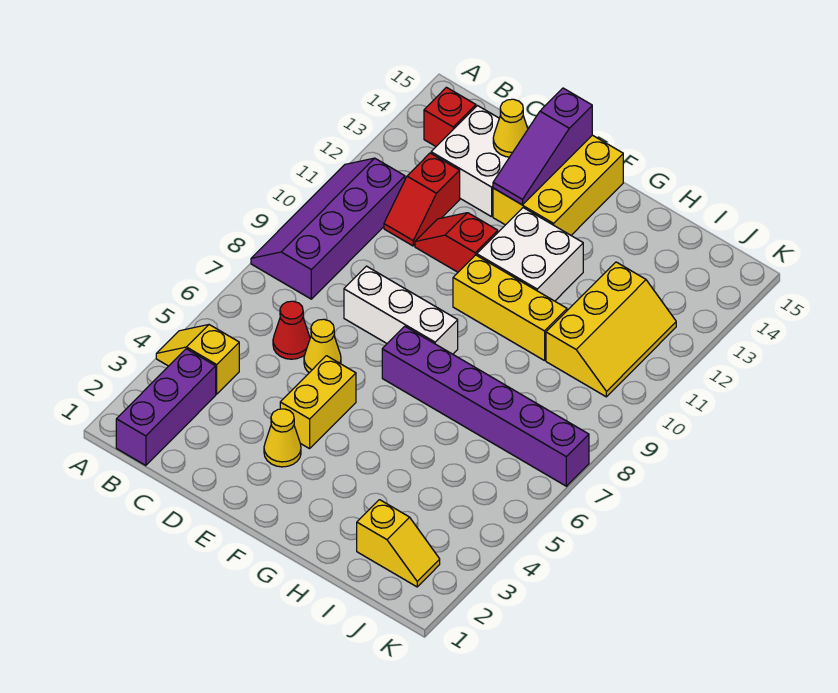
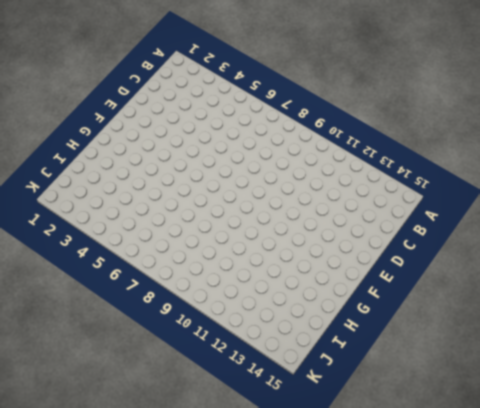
none -> yellow slope A4:B4 level 1 top B
none -> purple slope A8:B11 level 1 top B
none -> purple brick B1:B3 level 1

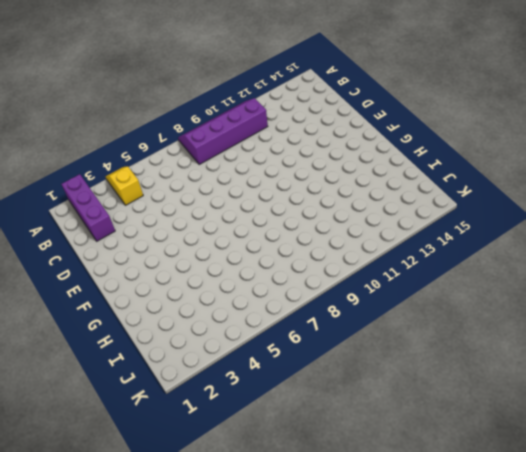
purple brick A2:C2 level 1 -> purple brick B1:B3 level 1
none -> red brick B14 level 1
none -> red cone C6 level 1
none -> red slope C11:C12 level 1 top 12

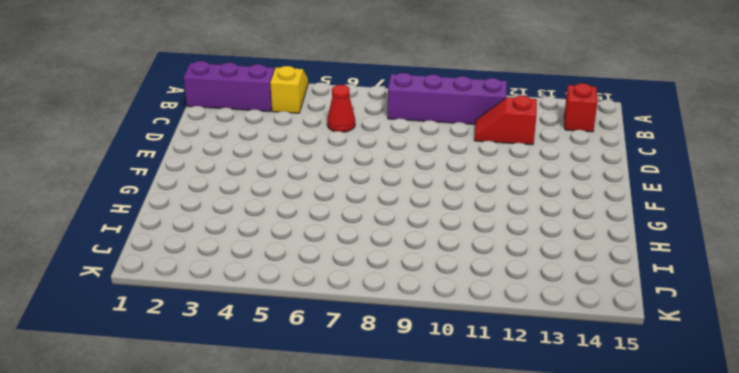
none -> white brick C13:D14 level 1
none -> yellow cone D6 level 1
none -> white brick D8:F8 level 1

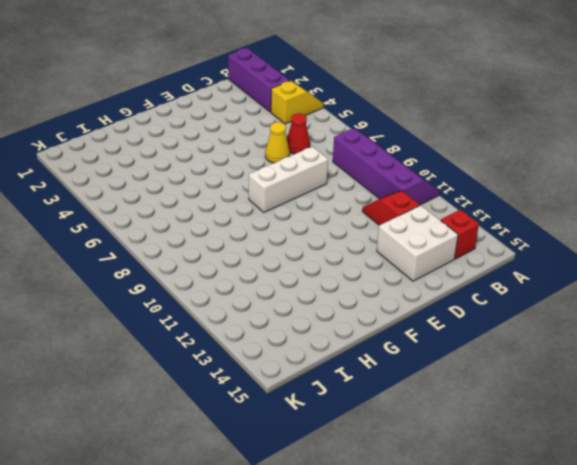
none -> red slope D11:E11 level 1 top E
none -> yellow cone E3 level 1
none -> yellow brick E4:E5 level 1

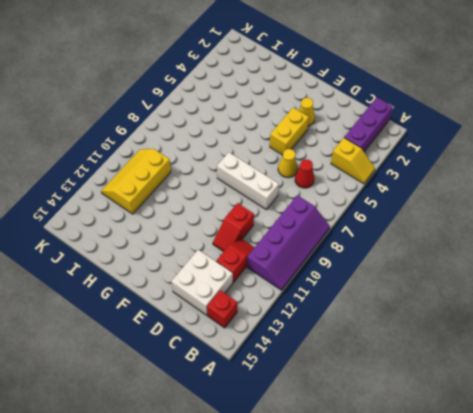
red slope D10:D11 level 1 top 10 -> red slope D11:E11 level 1 top E
none -> yellow brick E13:F15 level 1
none -> purple brick F7:K7 level 1
none -> yellow brick F10:H10 level 1

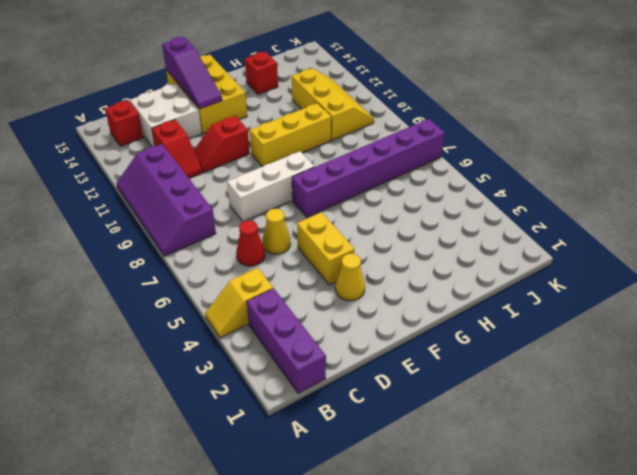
red brick H14 level 1 -> none
none -> white brick F11:G12 level 1
none -> yellow slope I2:J2 level 1 top I
none -> yellow cone D14 level 2

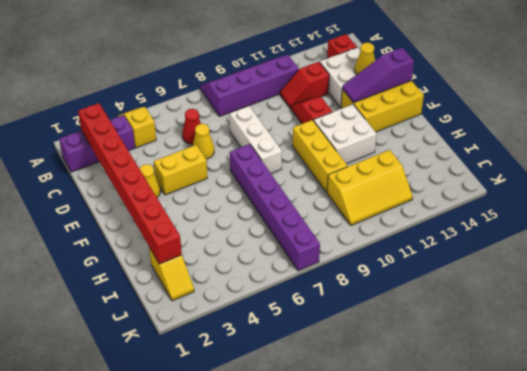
red brick B2:I2 level 2 -> none

